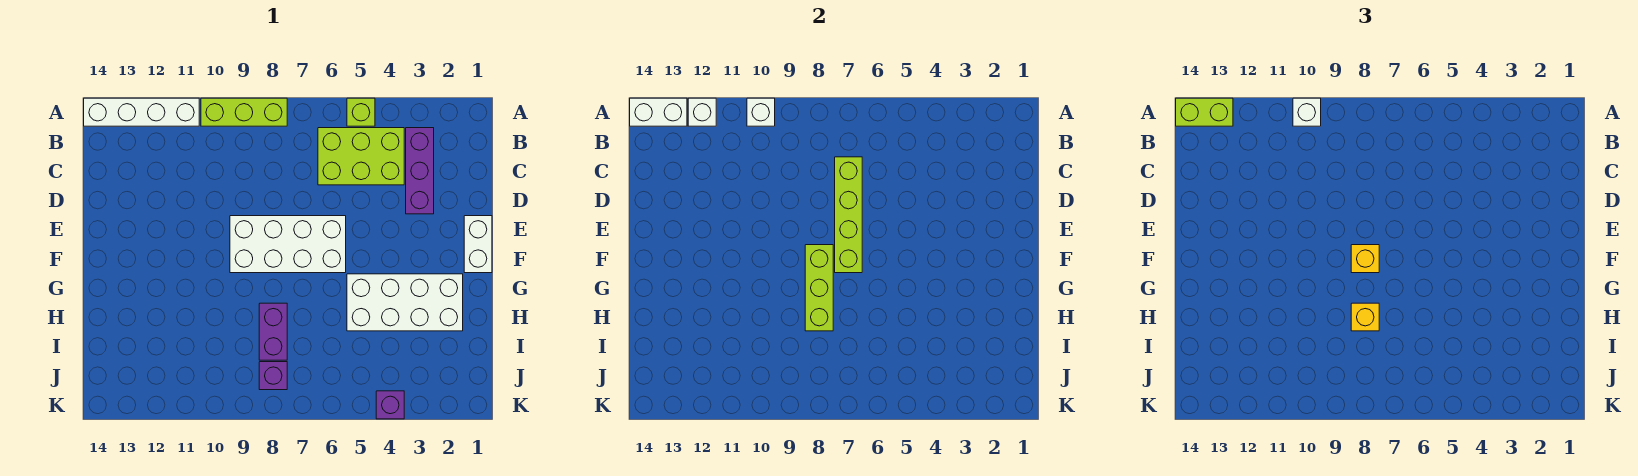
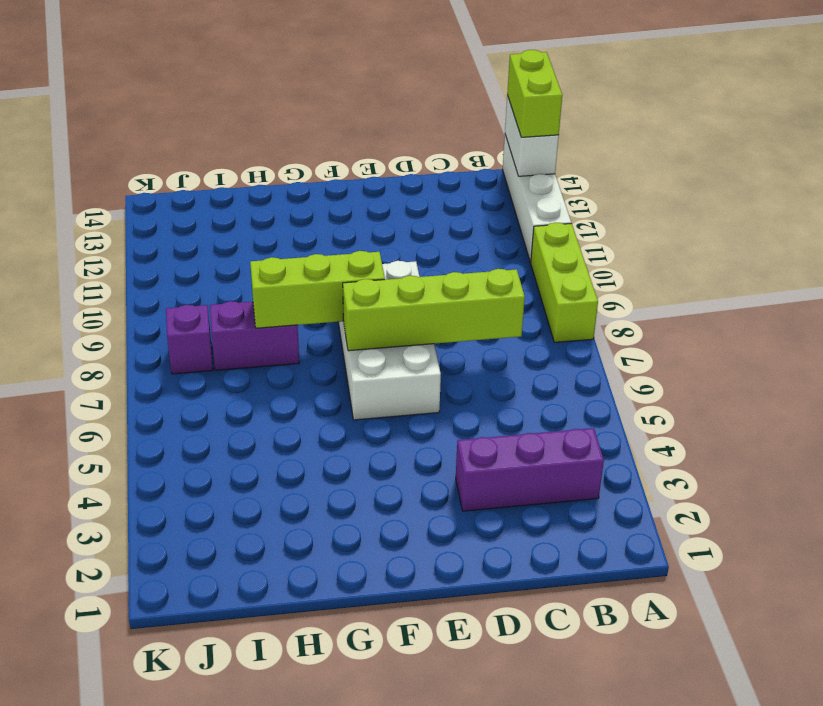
none -> lime brick A5 level 1
none -> lime brick B4:C6 level 1
none -> white brick E1:F1 level 1

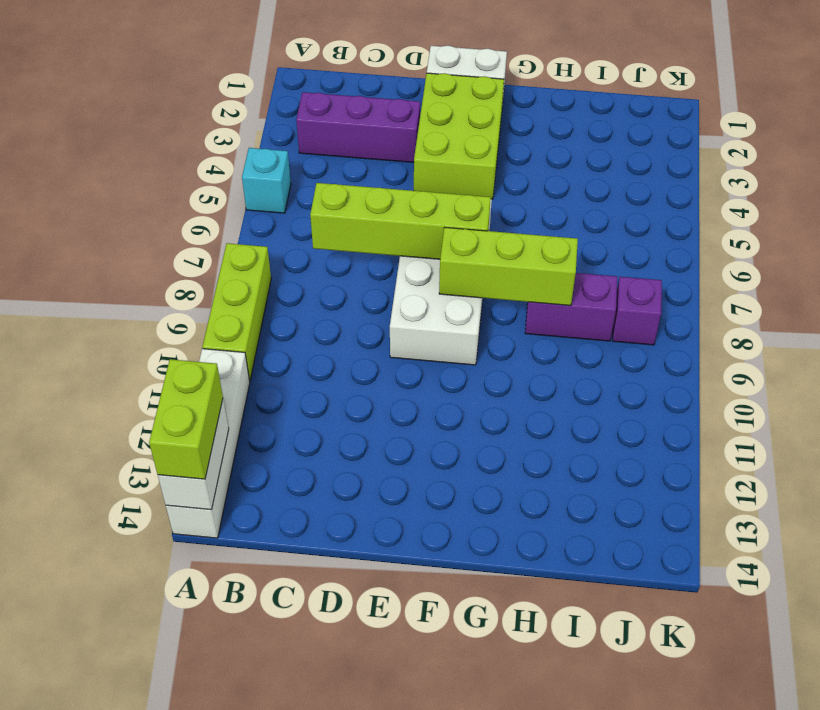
cyan brick A5 level 1 -> lime brick A5 level 1
lime brick E2:F4 level 1 -> lime brick B4:C6 level 1
none -> white brick G2:H5 level 1
none -> purple brick K4 level 1
none -> white brick A10 level 2

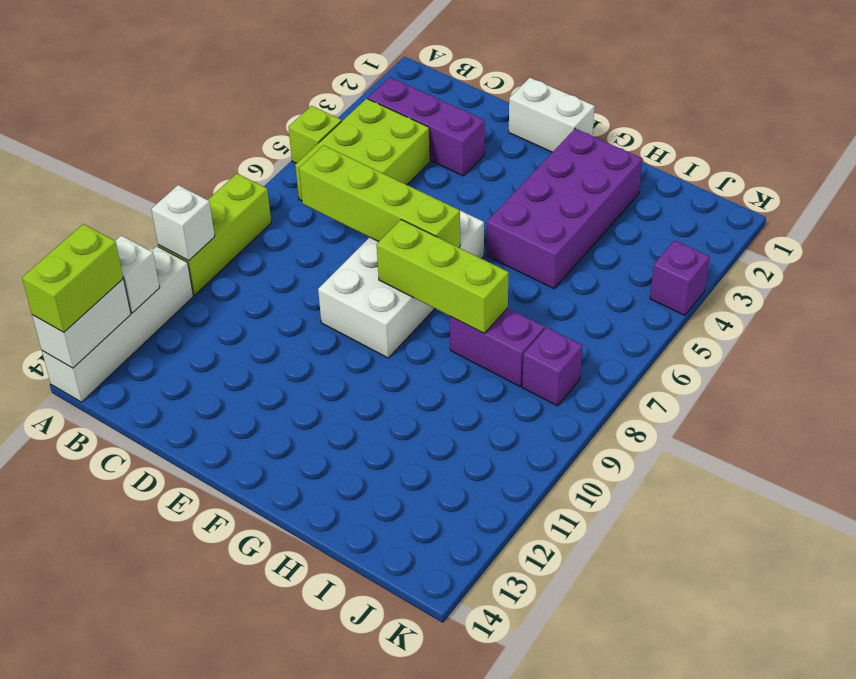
purple brick G2:H5 level 1 -> white brick G2:H5 level 1
none -> white brick A10 level 3
none -> yellow brick F8 level 3
none -> yellow brick H8 level 3

